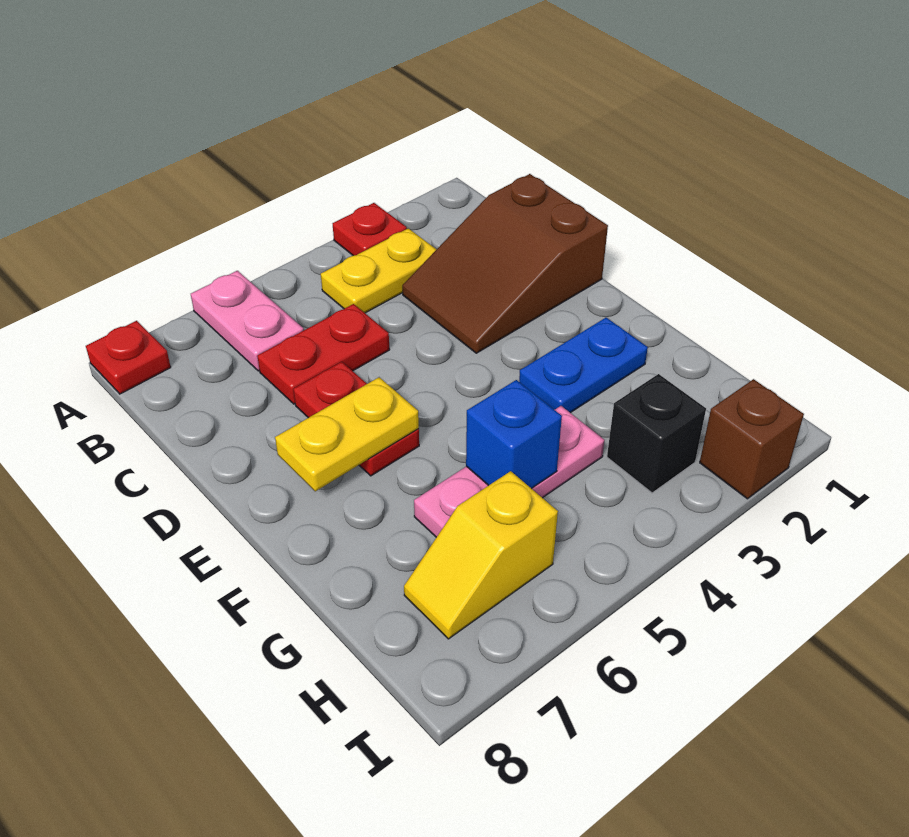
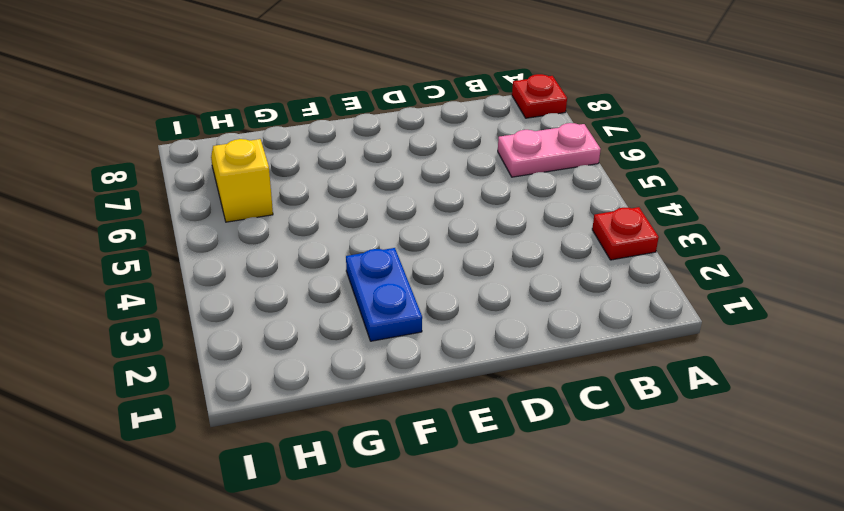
none -> yellow plate B3:B4 level 1
none -> brown slope C1:D3 level 1 top 1
none -> red plate C5:C6 level 1

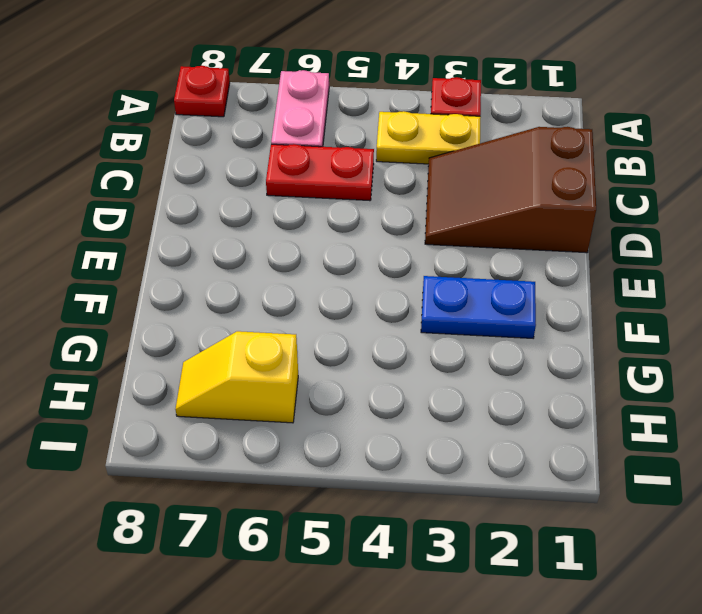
none -> red plate D6:E6 level 1
none -> pink plate G4:G6 level 1
none -> black brick H3 level 1

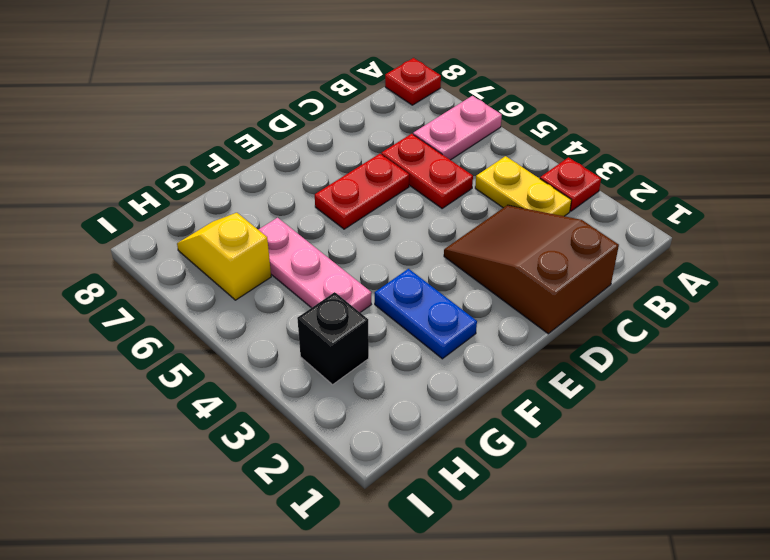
none -> brown brick I2 level 1
none -> yellow plate E6:E7 level 2
none -> blue brick G5 level 2

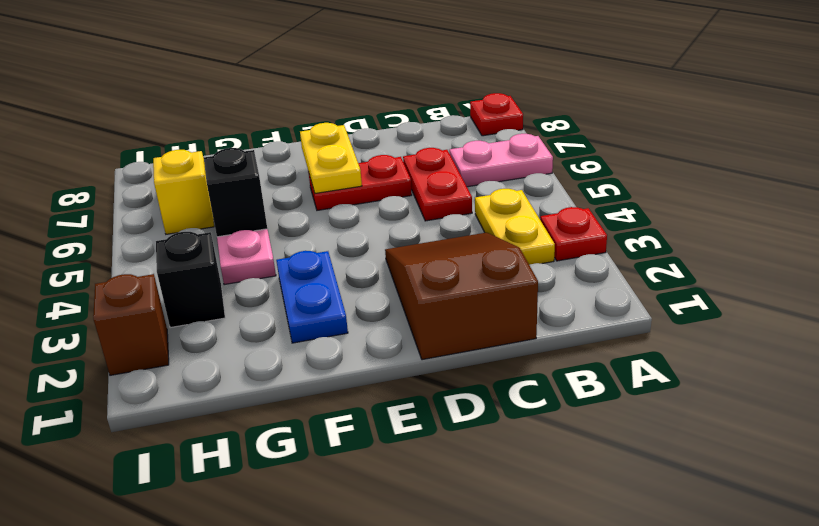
black brick G5 level 2 -> blue brick G5 level 2

